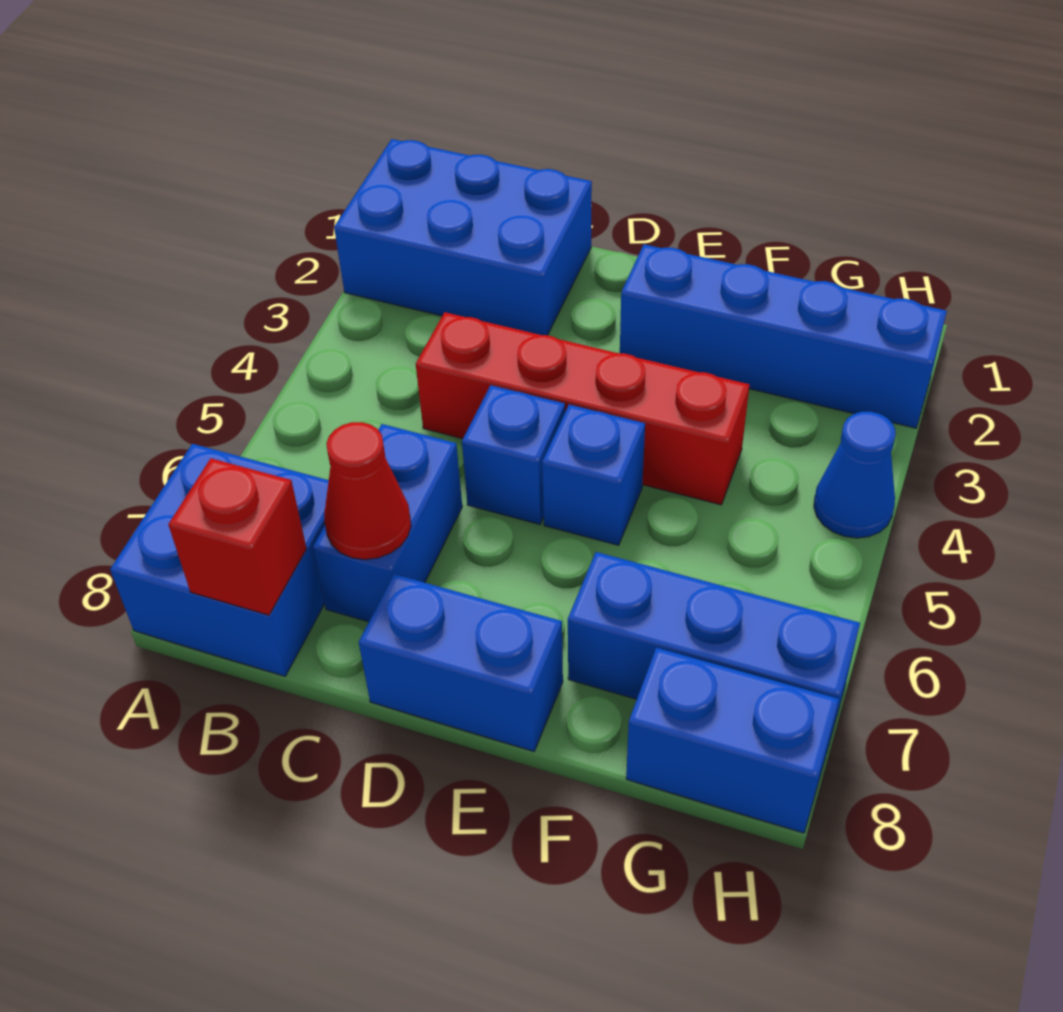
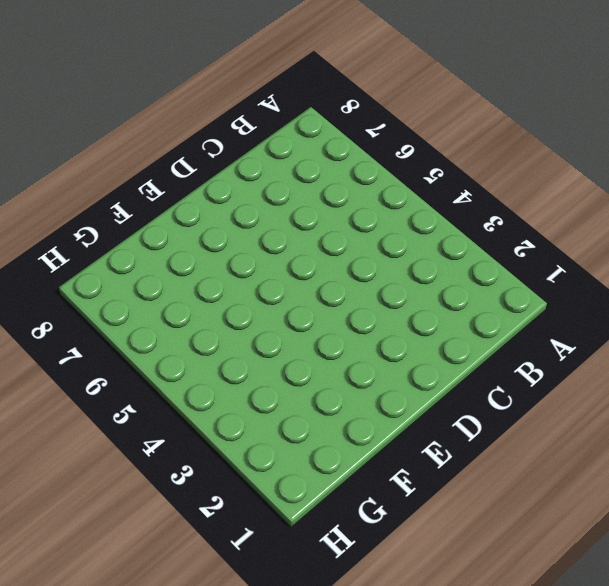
none -> blue brick A1:C2 level 1
none -> blue brick A7:B8 level 1
none -> red brick C4:F4 level 1

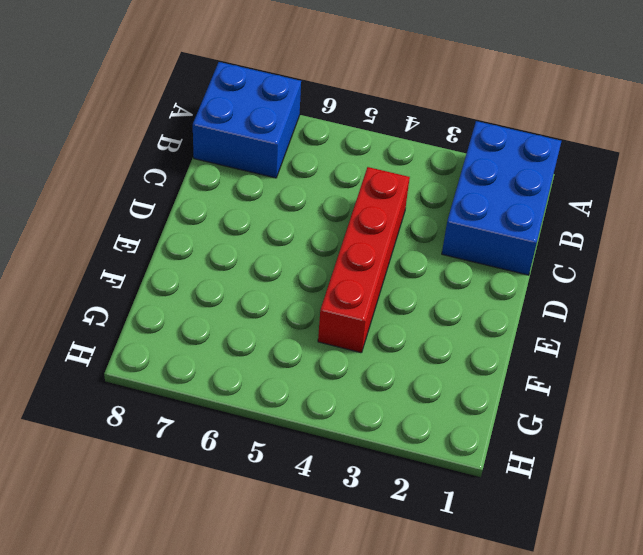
none -> blue brick C6:C7 level 1
none -> blue brick D5 level 1
none -> blue brick D8:E8 level 1

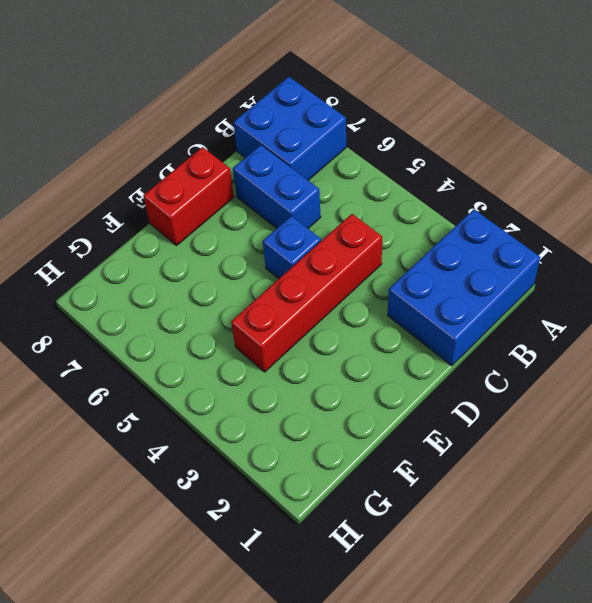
red brick D8:E8 level 1 -> blue brick D8:E8 level 1
none -> blue brick E2:H2 level 1
none -> blue brick E5 level 1
none -> blue brick F7:H7 level 1

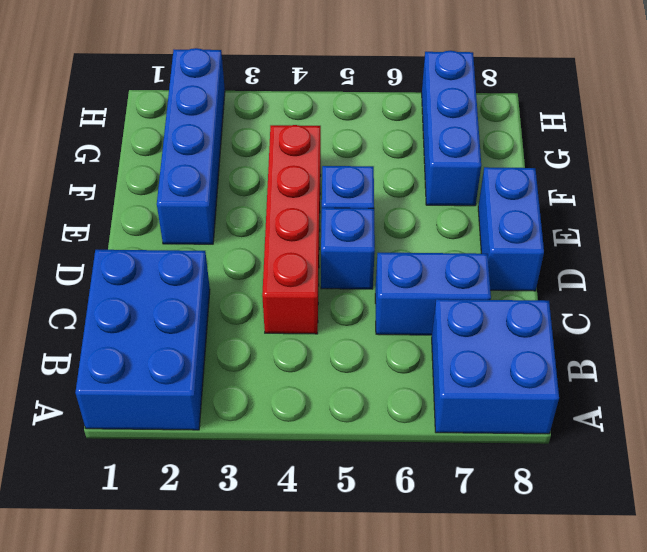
none -> blue brick G8:H8 level 1
none -> blue cone H4 level 1
none -> red brick B8 level 2

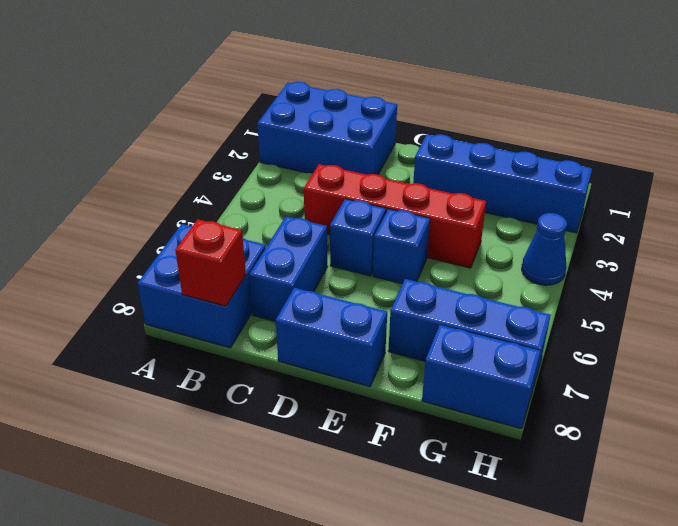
none -> red cone C7 level 2

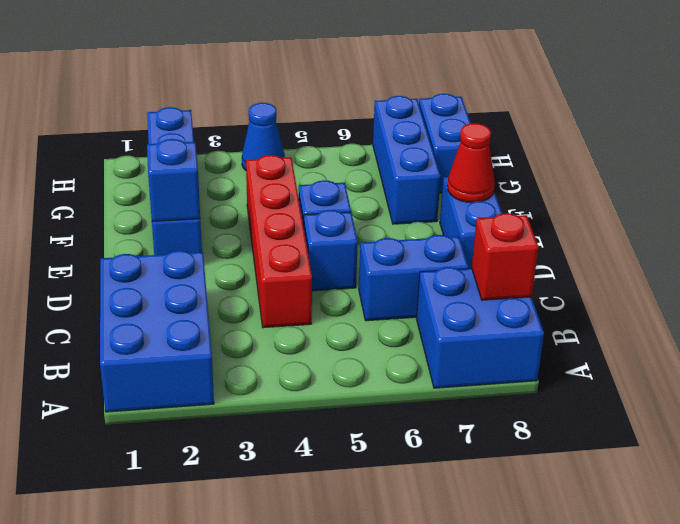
blue brick E2 level 2 -> none
red cone E8 level 2 -> red cone C7 level 2

